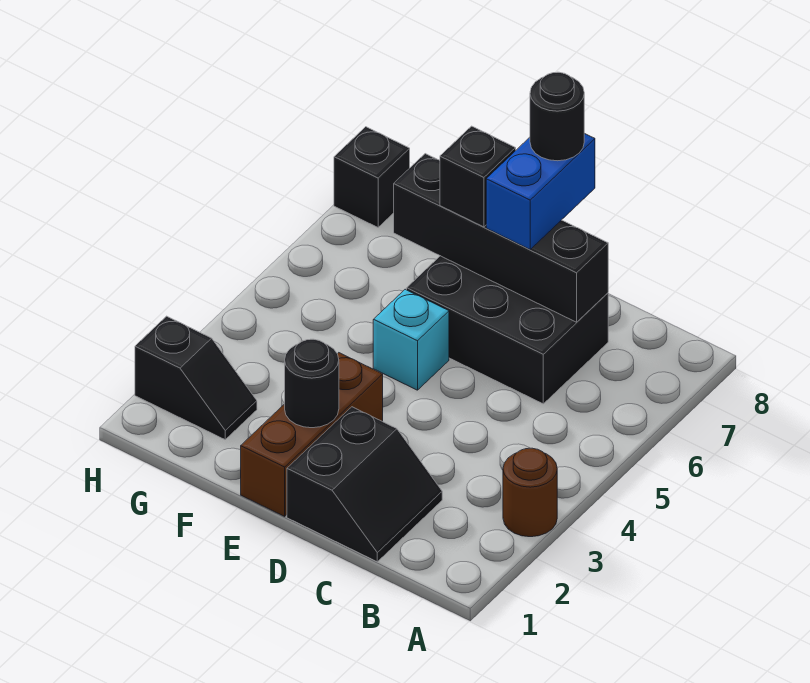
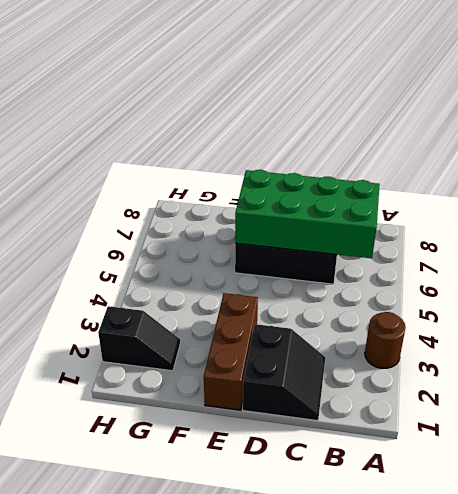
green brick B6:E7 level 2 -> black brick C7:F7 level 2
none -> cyan brick E5 level 1
none -> black brick H8 level 1
none -> black round brick E2 level 2

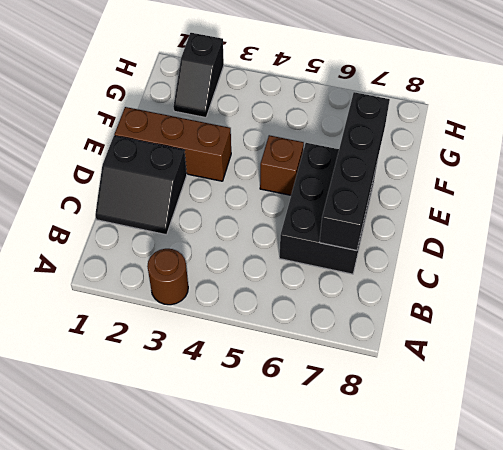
brown brick E5 level 1 -> cyan brick E5 level 1
none -> black brick H8 level 1
none -> black round brick E2 level 2
none -> blue brick D7:D8 level 3

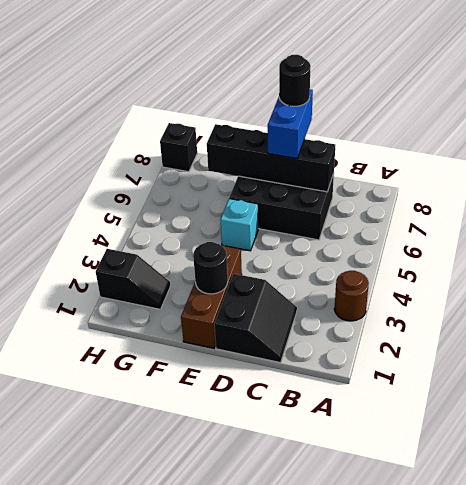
none -> black brick E7 level 3

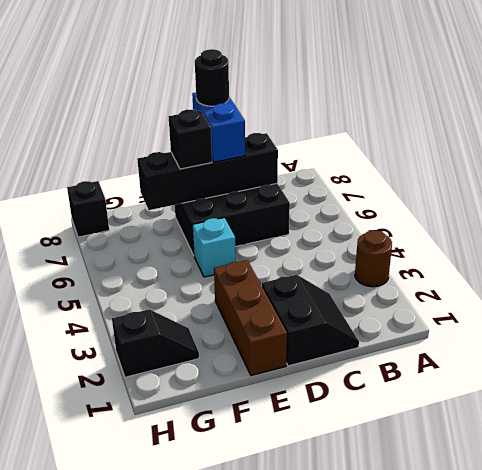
none -> black round brick E2 level 2

